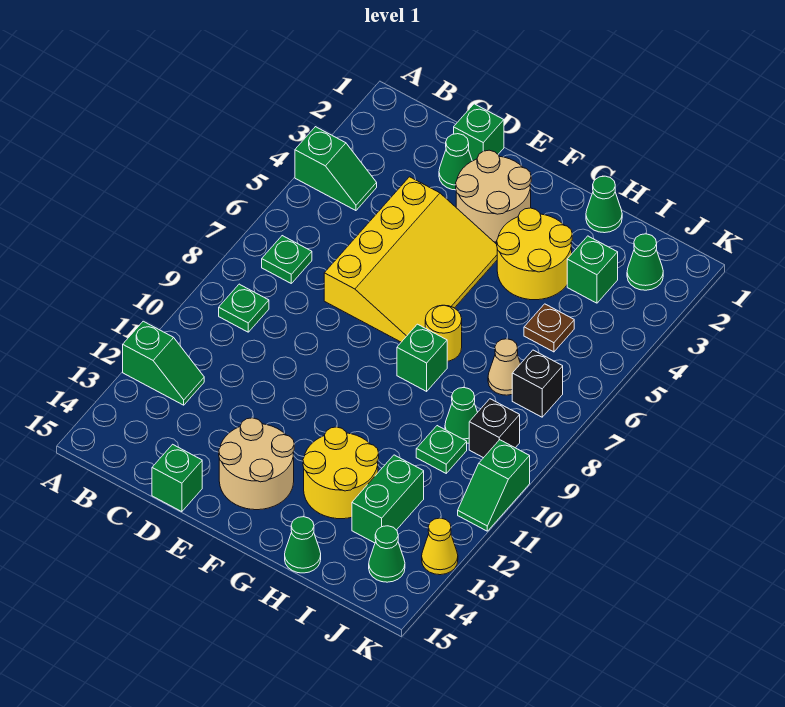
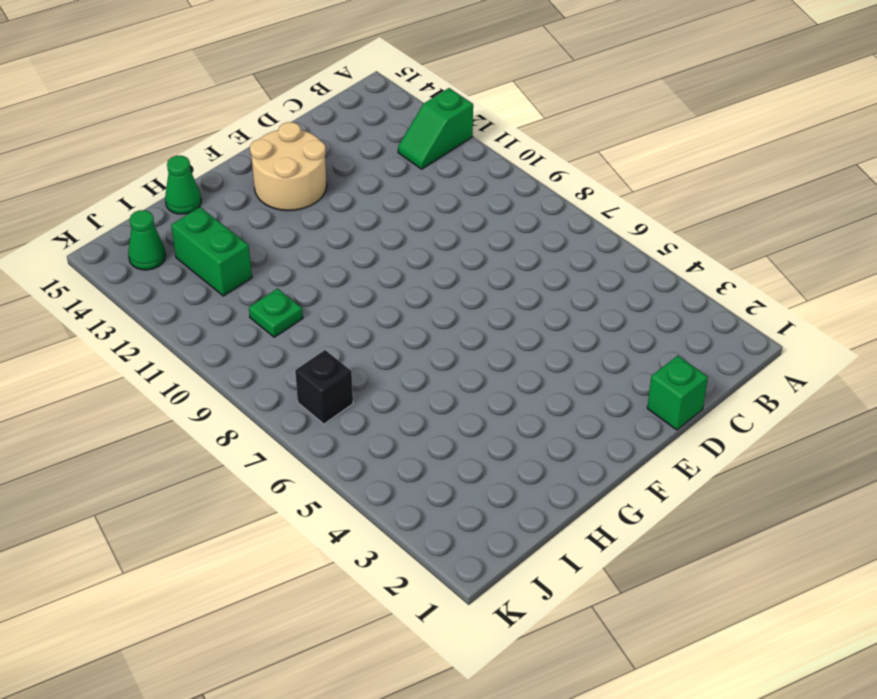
none -> green slope A4:B4 level 1 top A
none -> green plate B7 level 1
none -> green plate B9 level 1

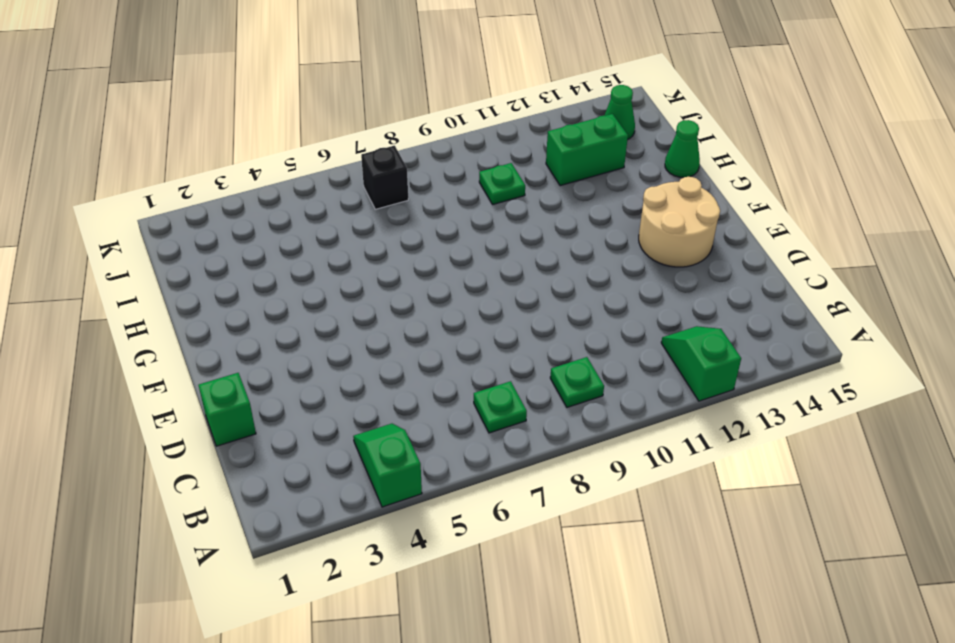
none -> green cone D2 level 1
none -> yellow slope D4:F7 level 1 top D
none -> green brick D15 level 1

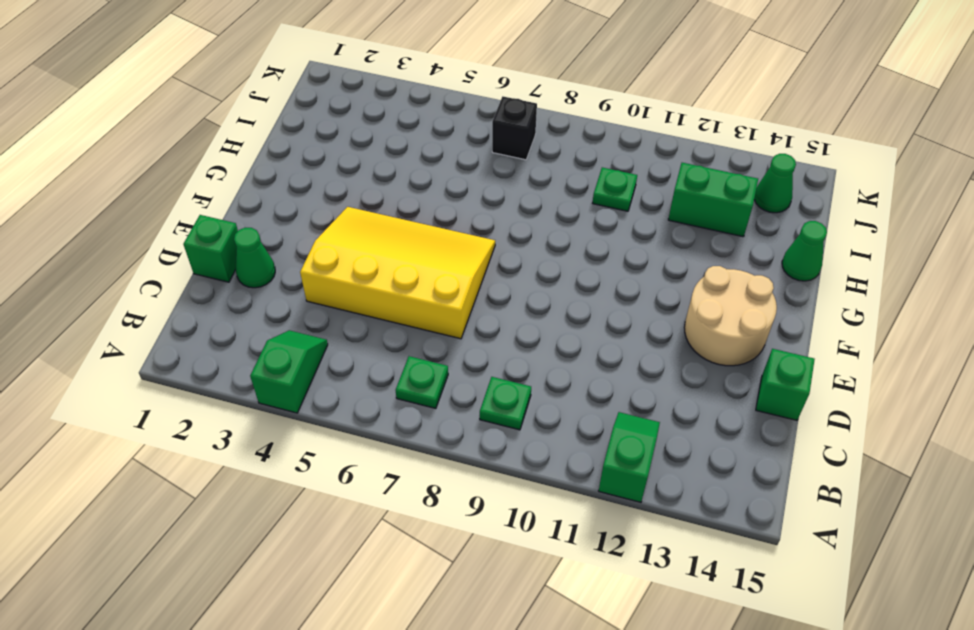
none -> tan round brick E2:F3 level 1
none -> yellow round brick G3:H4 level 1
none -> yellow round brick G7 level 1

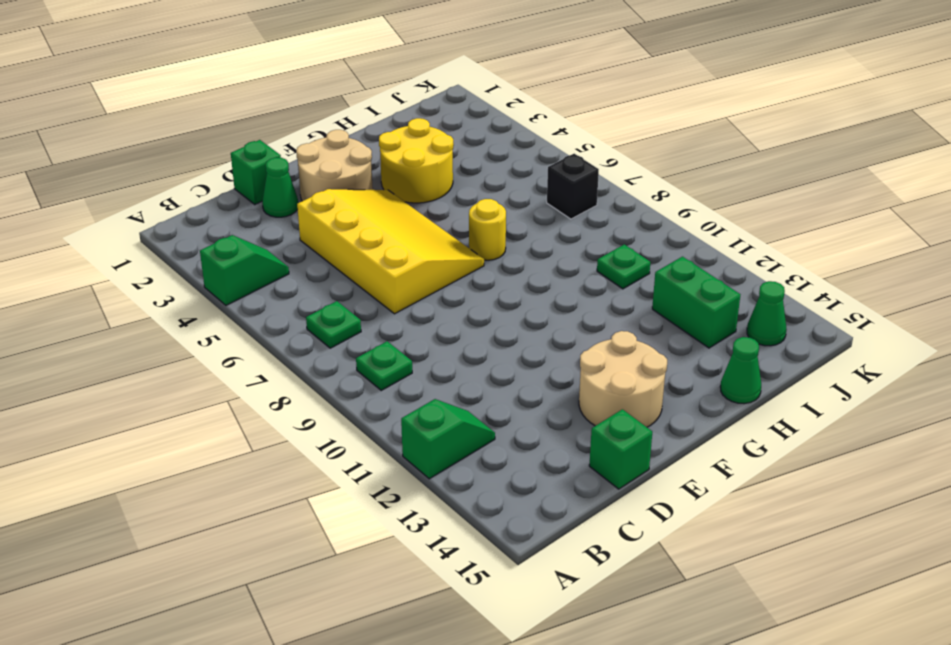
none -> green brick G8 level 1
none -> yellow round brick G12:H13 level 1
none -> green cone H1 level 1

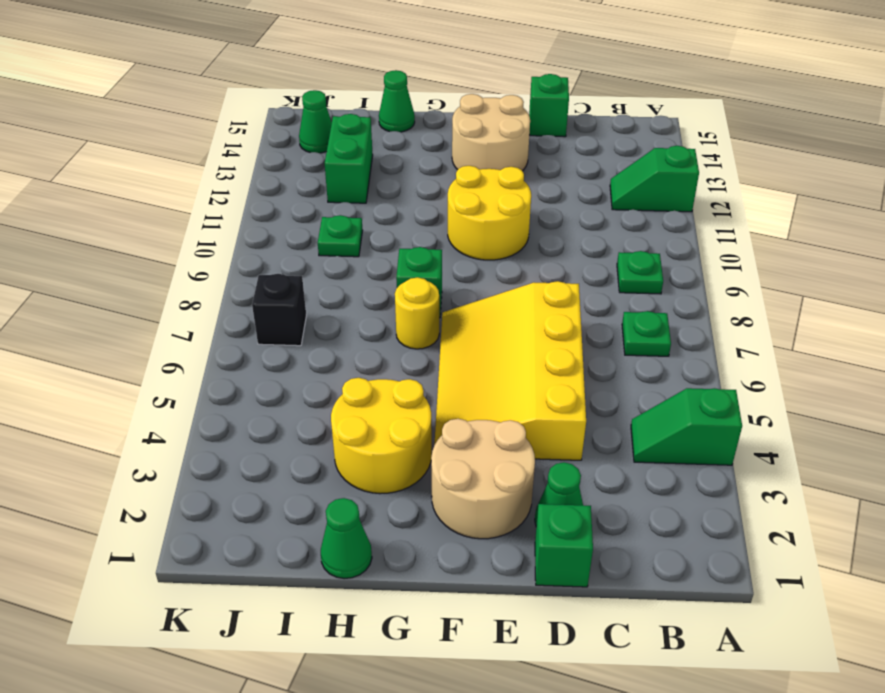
yellow round brick E10:F11 level 1 -> yellow round brick G12:H13 level 1
none -> green brick I3 level 1
none -> brown plate I5 level 1
none -> tan cone I7 level 1

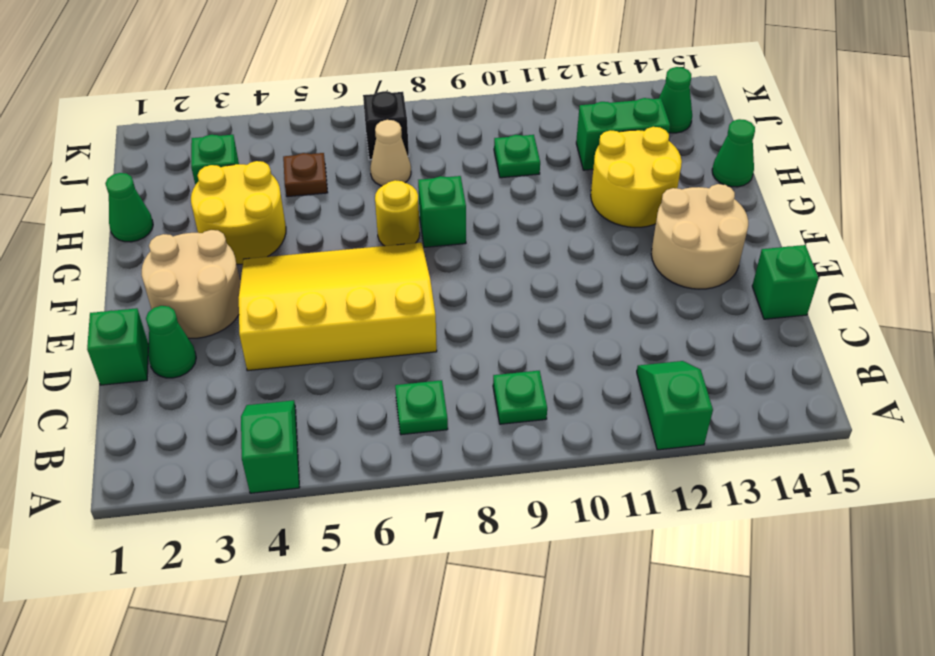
none -> green cone I9 level 1
none -> green cone J2 level 1
none -> black brick J9 level 1

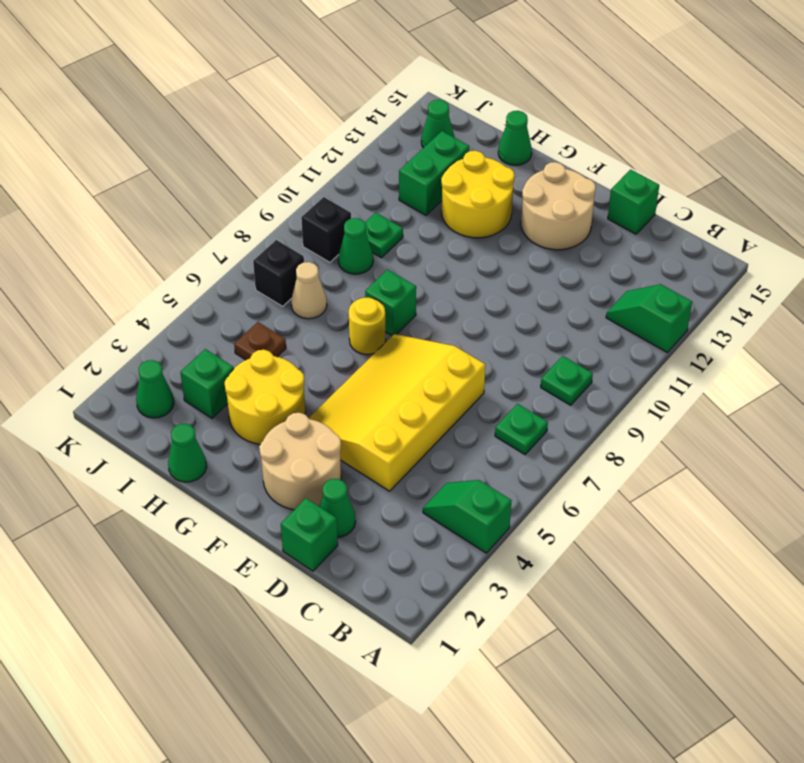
none -> green slope K10:K11 level 1 top 10
none -> yellow cone K13 level 1

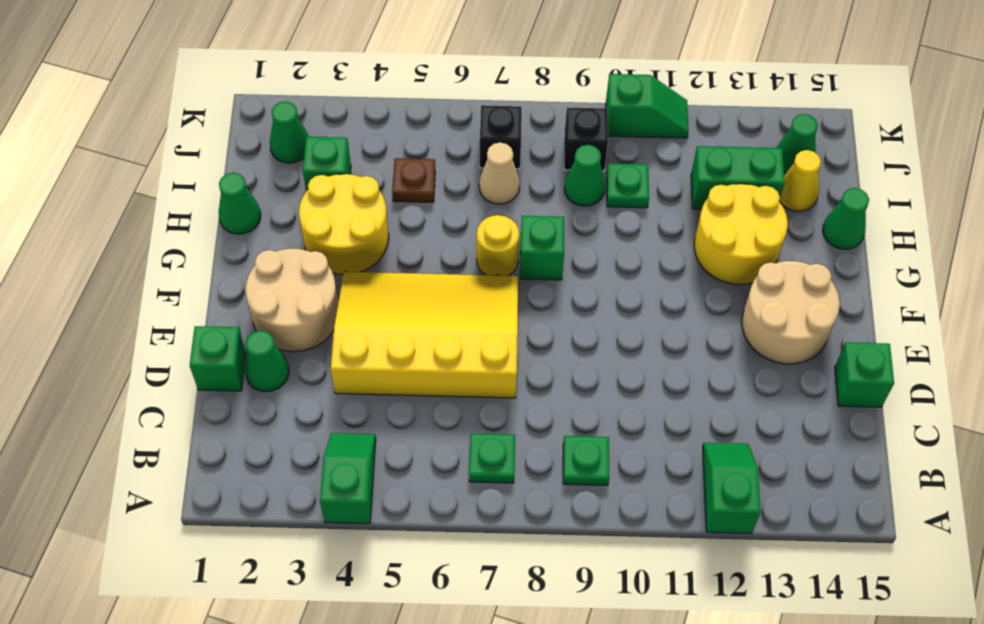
yellow cone I14 level 1 -> yellow cone K13 level 1

